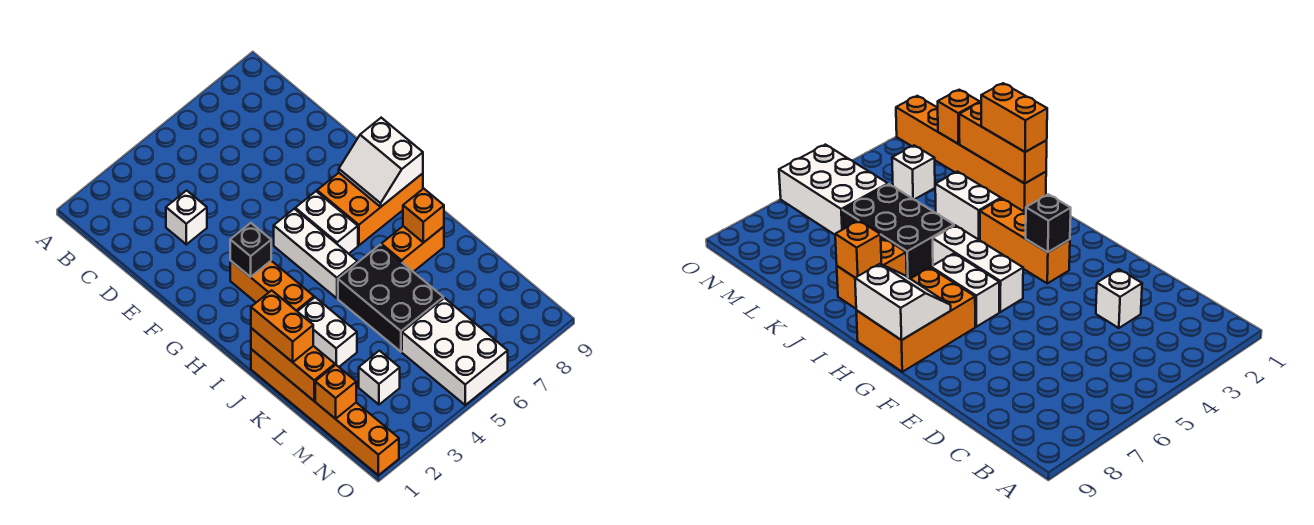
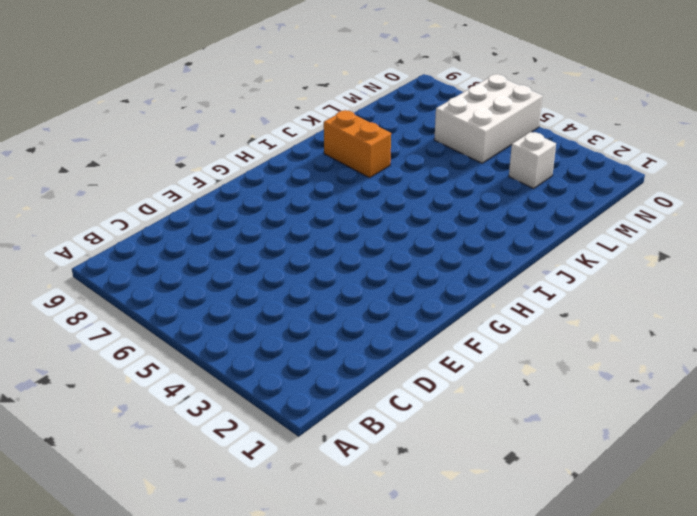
none -> white brick D3 level 1
none -> orange brick G3:I3 level 1
none -> white brick G5:I5 level 1

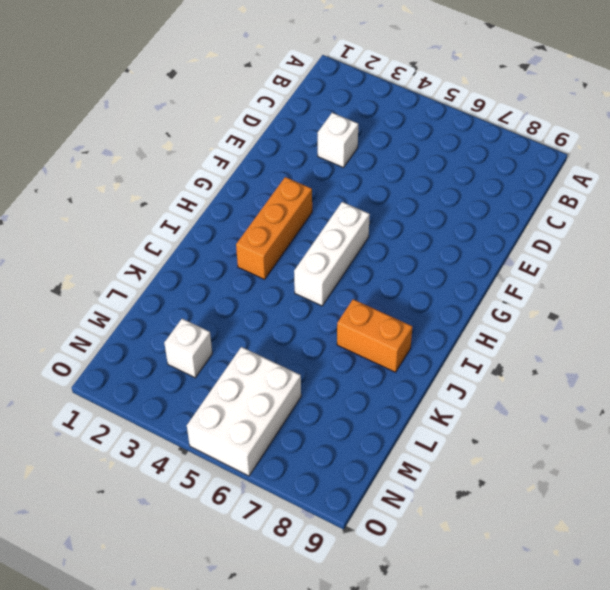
none -> white brick G6:H6 level 1
none -> orange brick G7:H9 level 1
none -> orange brick J1:O1 level 1

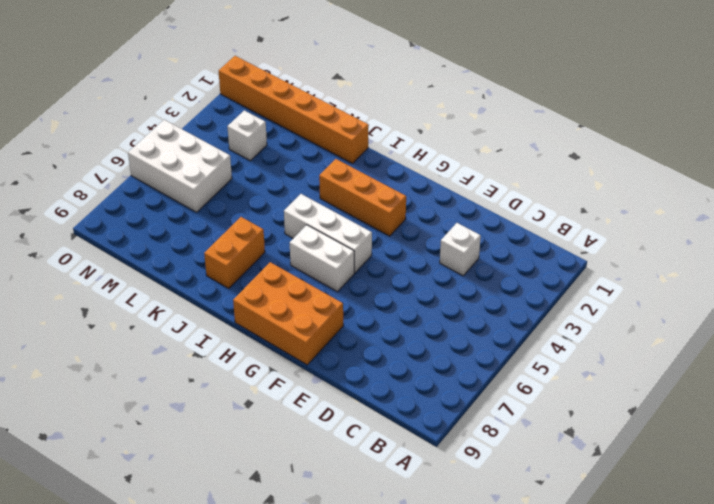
orange brick F8:H9 level 1 -> orange brick G7:H9 level 1
none -> white brick J3:K3 level 1
none -> black brick J5:L6 level 1
none -> black brick G3 level 2

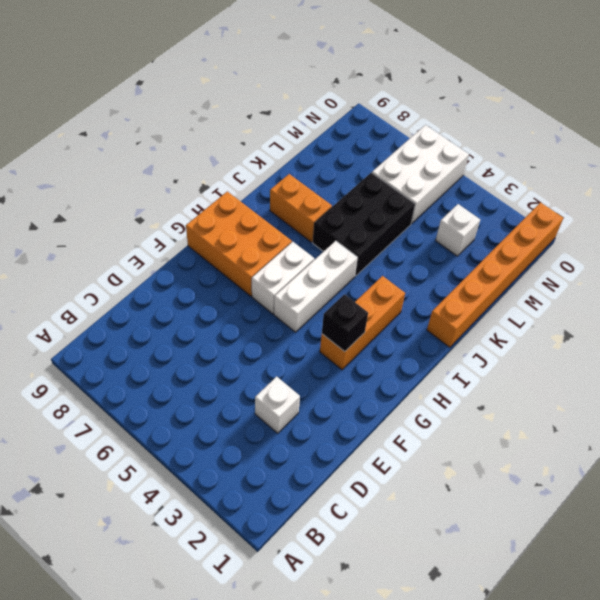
none -> white brick J3:K3 level 1
none -> white slope G8:H9 level 2 top 9
none -> orange brick J1:L1 level 2

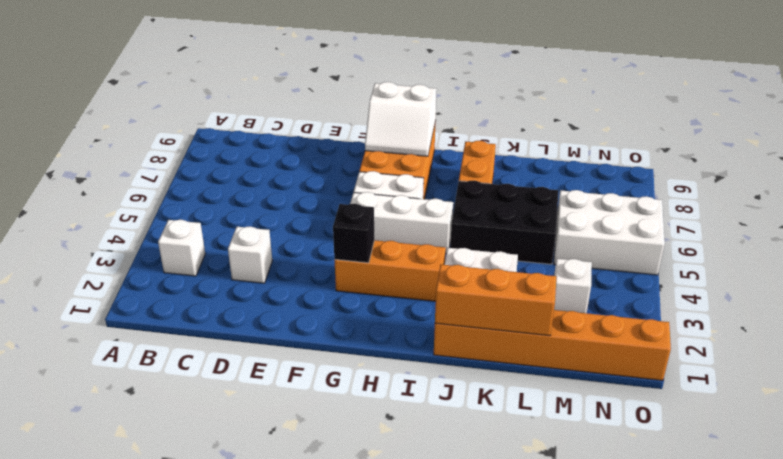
white brick B3 level 1 -> none
none -> orange brick J8 level 2
none -> orange brick M1 level 2
none -> orange brick J1:K1 level 3

